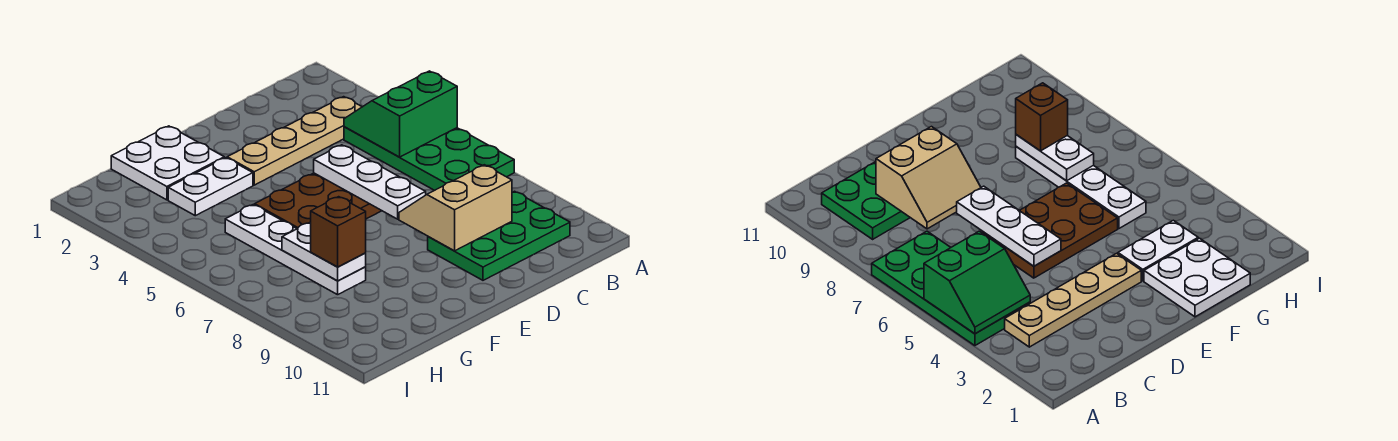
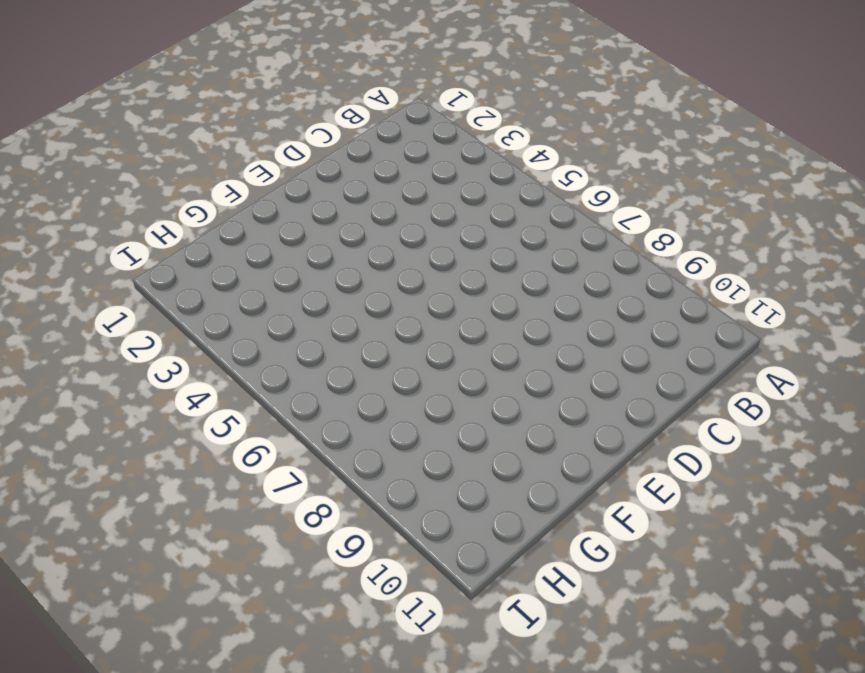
none -> green plate A4:B7 level 1
none -> tan plate B3:E3 level 1
none -> green plate B9:D10 level 1

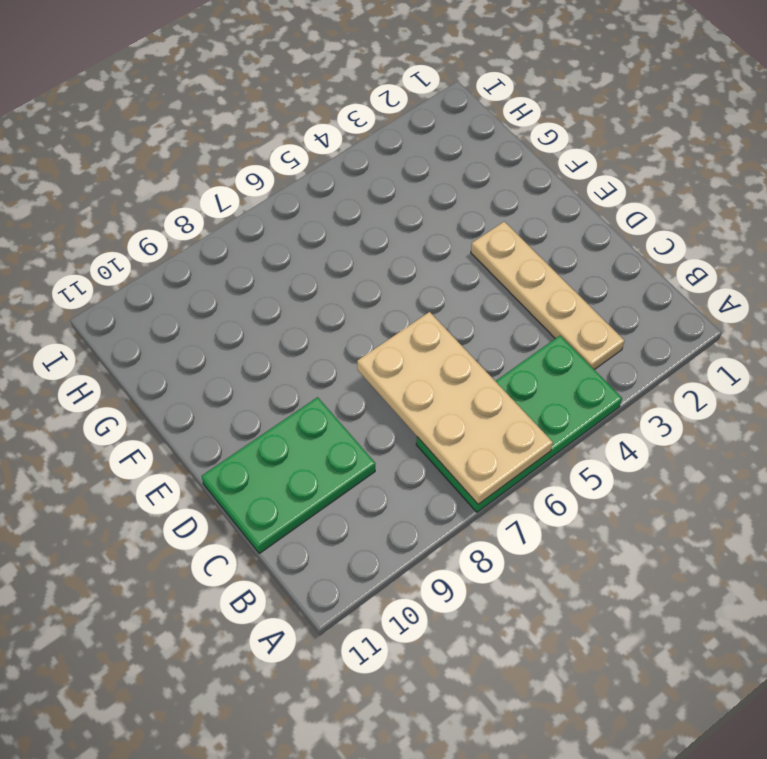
tan plate A6:D7 level 2 -> white plate D5:D7 level 2
green plate C9:D11 level 1 -> green plate B9:D10 level 1
none -> brown plate D5:F6 level 1
none -> white plate F1:G2 level 1
none -> white plate F3:G3 level 1

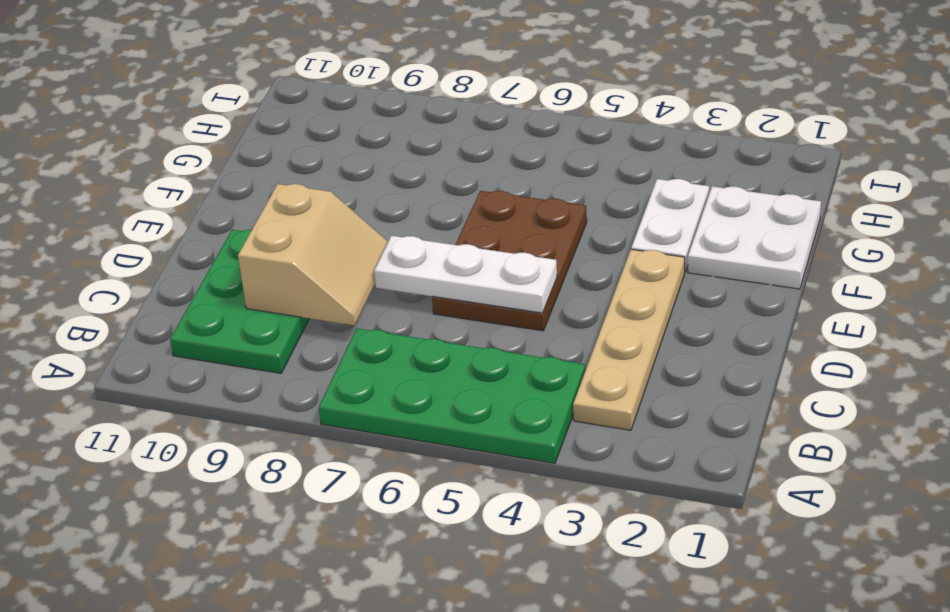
none -> white plate G5:G8 level 1
none -> green slope A4:B5 level 2 top 5
none -> white plate G7:G8 level 2

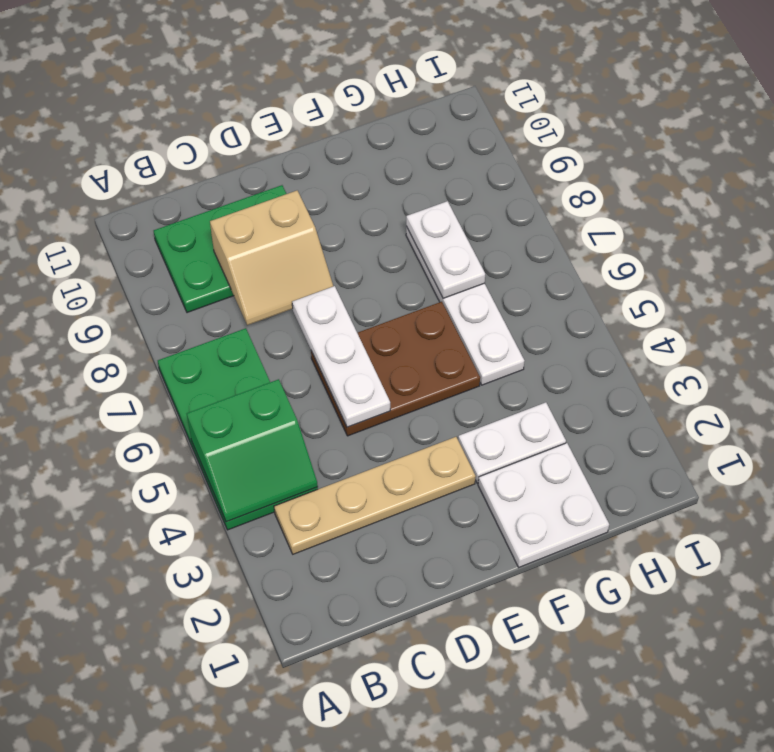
none -> brown brick G8 level 3

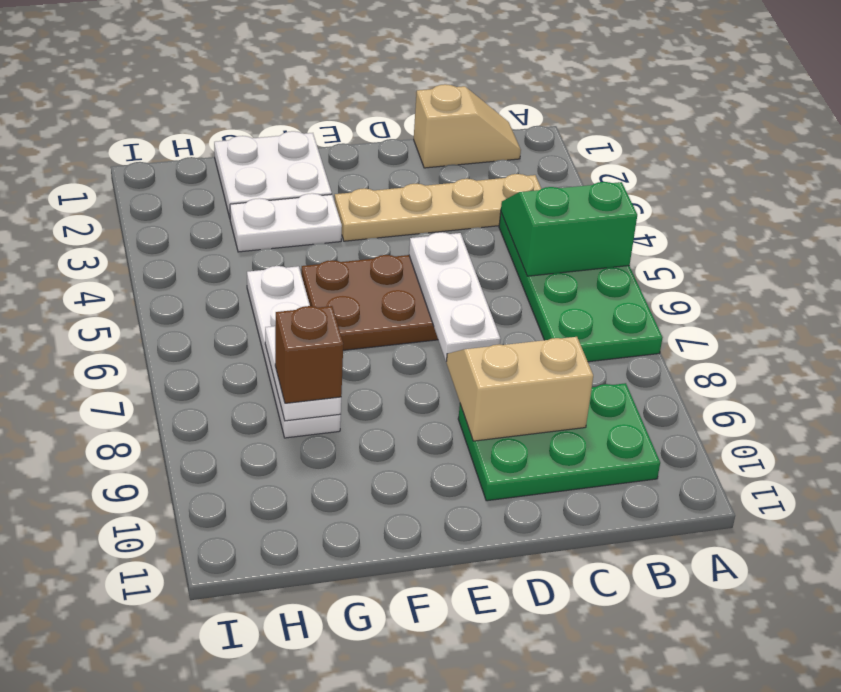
tan slope B1:C1 level 1 top C -> none

